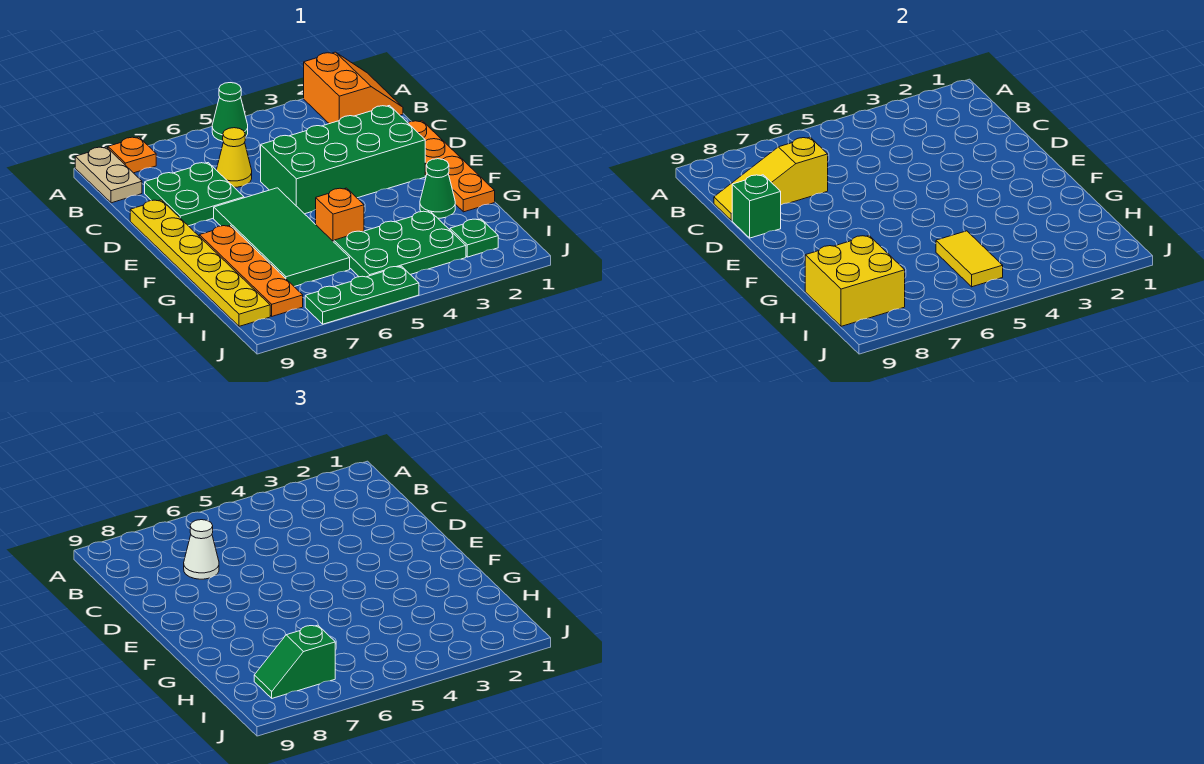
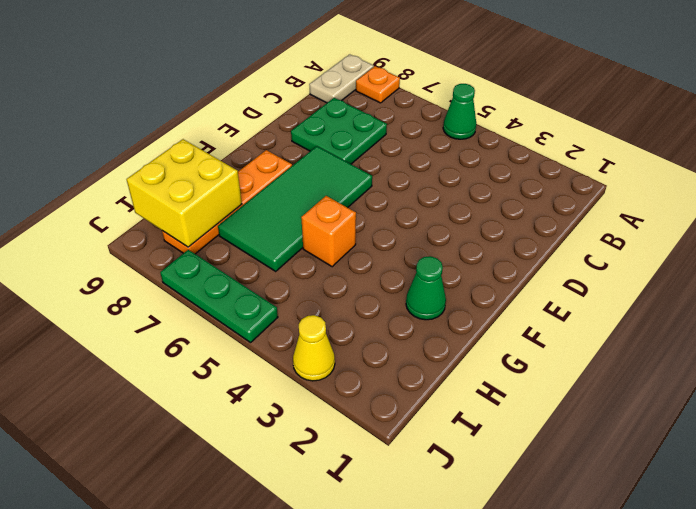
yellow cone J3 level 1 -> yellow cone C6 level 1
none -> orange slope A1:B2 level 1 top 2
none -> orange plate D1:G1 level 1
none -> green brick D2:E5 level 1

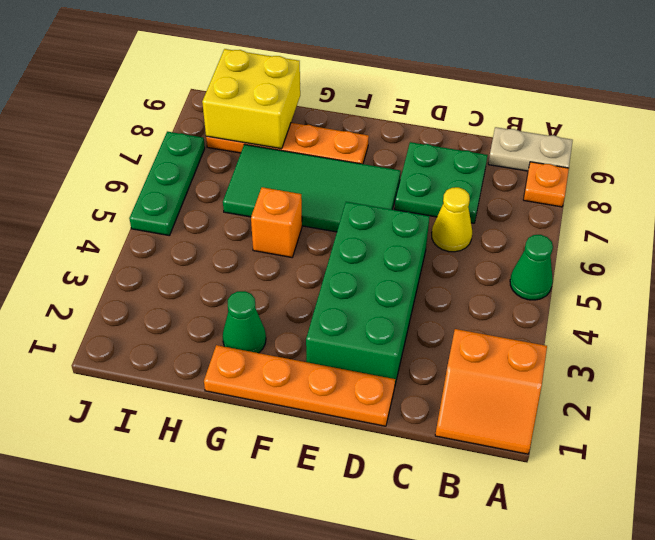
none -> yellow plate D9:I9 level 1
none -> green plate H3:I5 level 1
none -> green plate I2 level 1

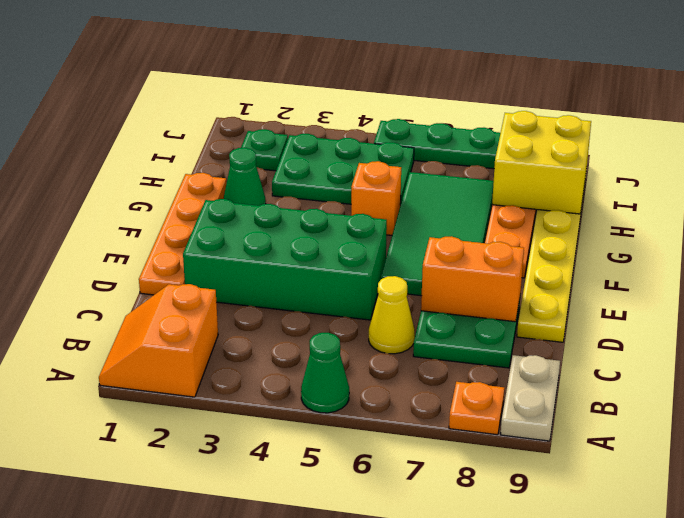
orange brick D7:D8 level 2 -> none
none -> yellow slope C7:C9 level 2 top 7
none -> green brick D9 level 2
none -> yellow tile H5:I5 level 2

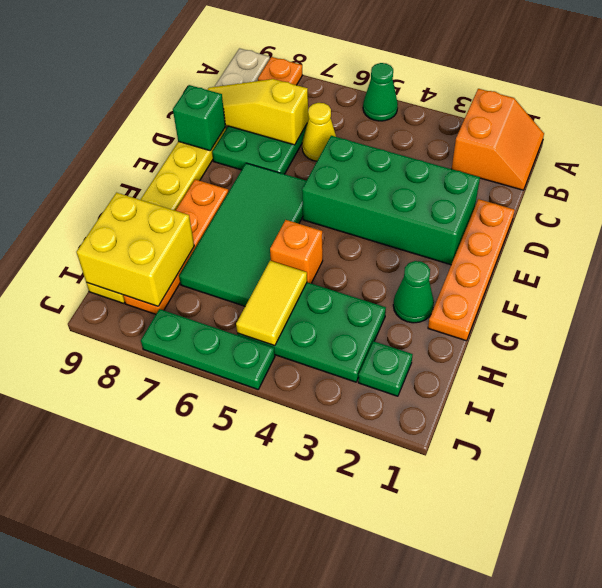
none -> white cone C7 level 3
none -> green slope I7:I8 level 3 top 7

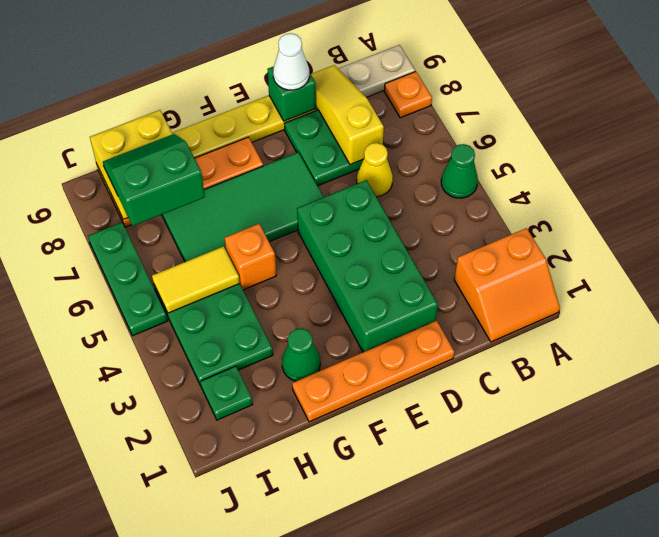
white cone D9 level 3 -> white cone C7 level 3
green slope H7:I8 level 3 top 7 -> green slope I7:I8 level 3 top 7

